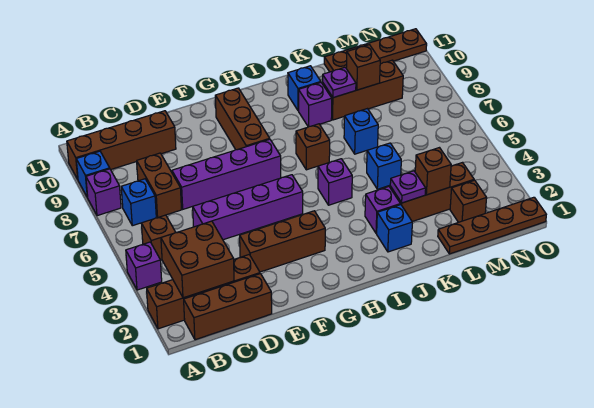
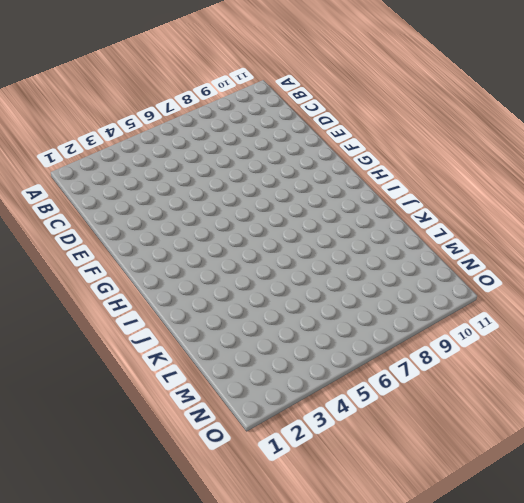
none -> brown brick A2:D2 level 1
none -> purple brick A4 level 1
none -> purple brick A8 level 1
none -> blue brick A9 level 1

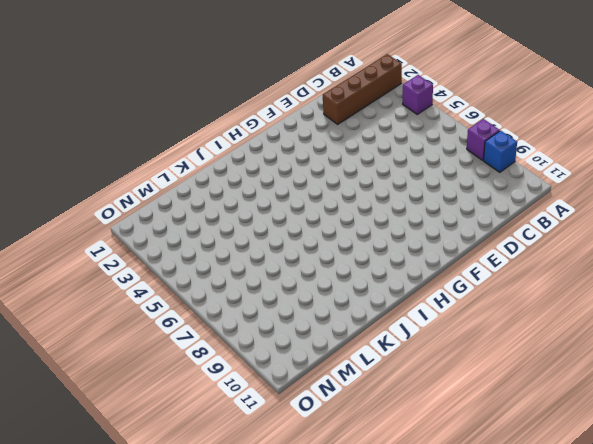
none -> brown brick A10:D10 level 1
none -> brown brick B1:D1 level 1
none -> brown brick B5 level 1
none -> blue brick B7 level 1

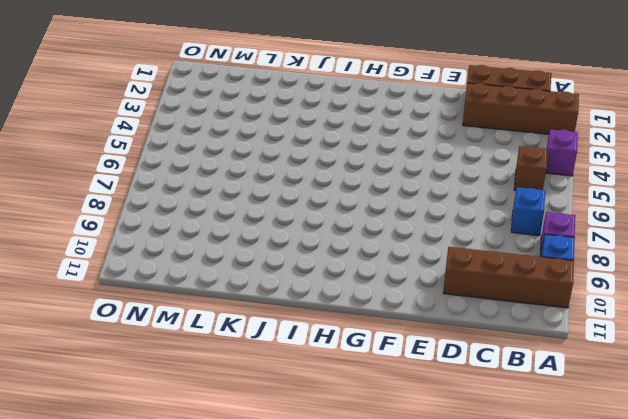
none -> brown brick C7:C8 level 1
none -> purple brick D5:G5 level 1
none -> purple brick D7:G7 level 1
none -> brown brick E3:G3 level 1

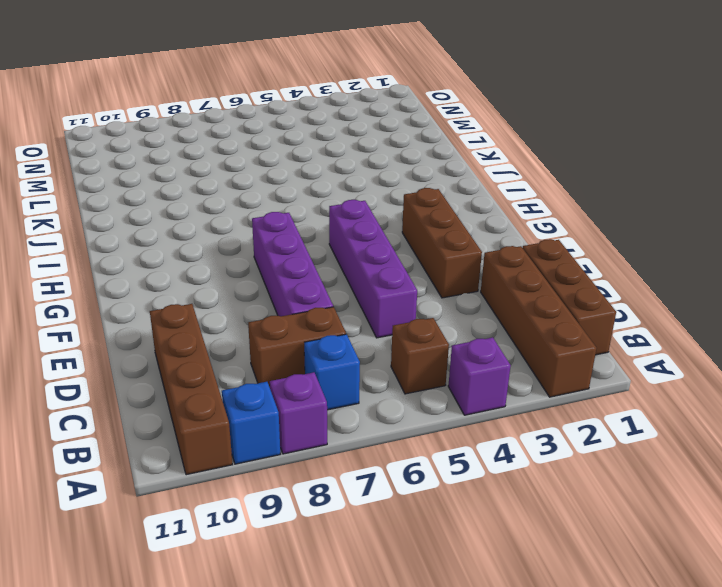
none -> brown brick G8:G10 level 1
none -> purple brick I5 level 1
none -> brown brick I7 level 1
none -> blue brick J2 level 1

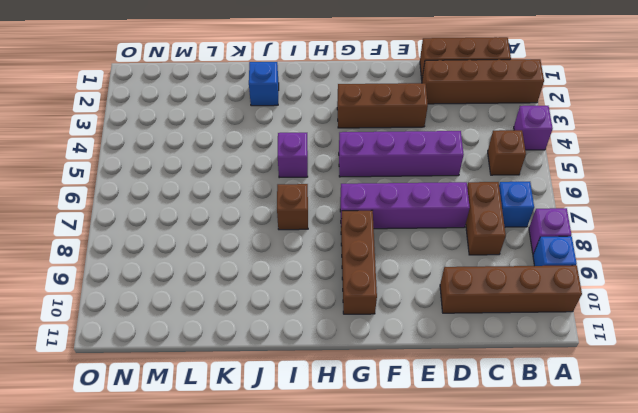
none -> purple brick J3 level 1
none -> purple brick J9 level 1
none -> blue brick J10 level 1
none -> brown brick K3:M3 level 1

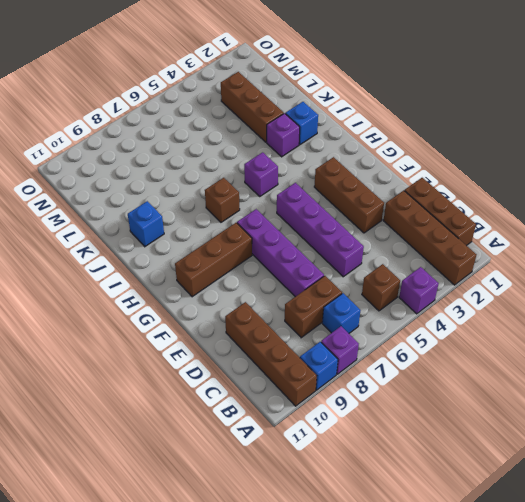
none -> purple brick J9 level 1
none -> blue brick K5 level 1
none -> blue brick K7 level 1
none -> brown brick K9:M9 level 1

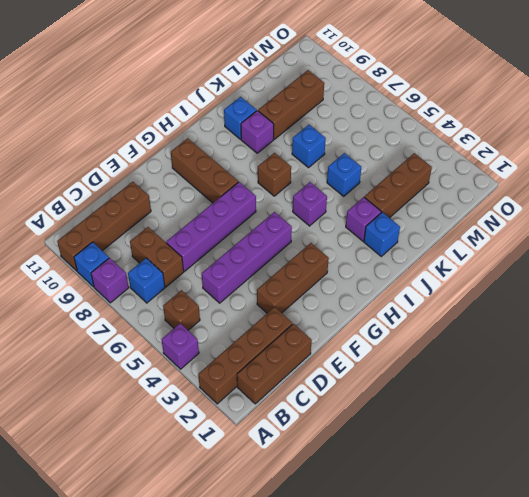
none -> brown plate L1:O1 level 1
none -> brown plate L11:O11 level 1
none -> brown brick M2 level 1
none -> brown brick B2:C3 level 2

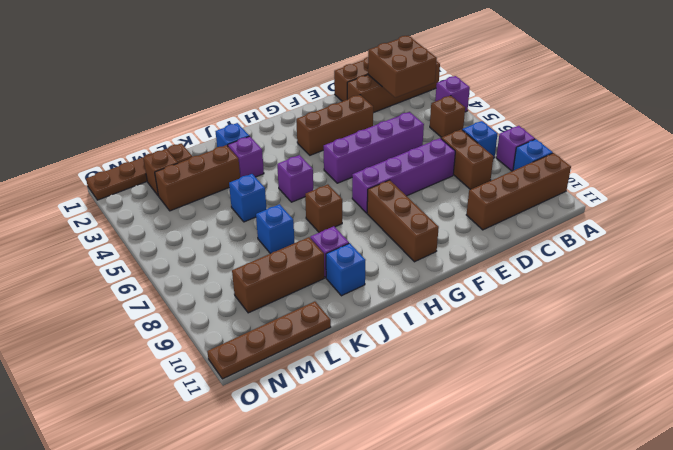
none -> purple plate K3 level 2
none -> purple plate K9 level 2
none -> brown brick L3 level 2
none -> brown brick L9 level 2

